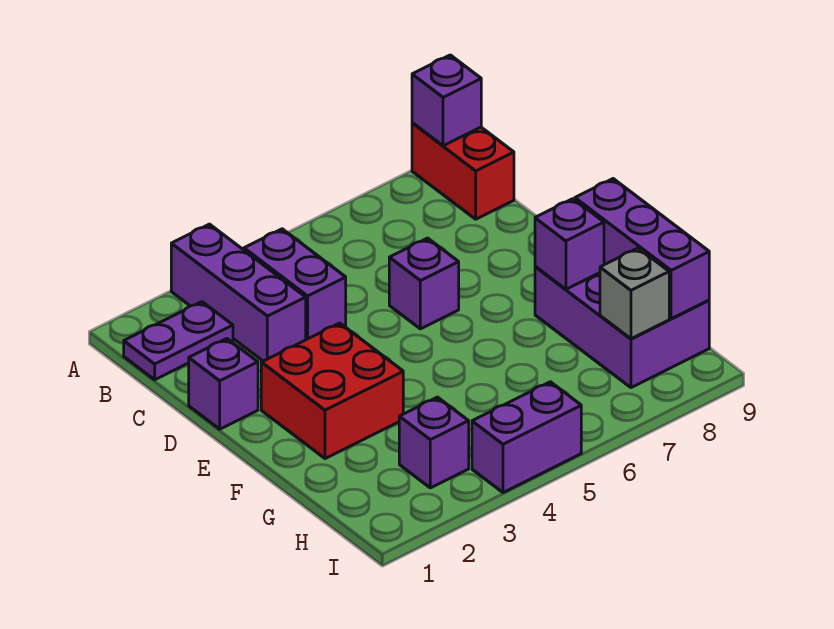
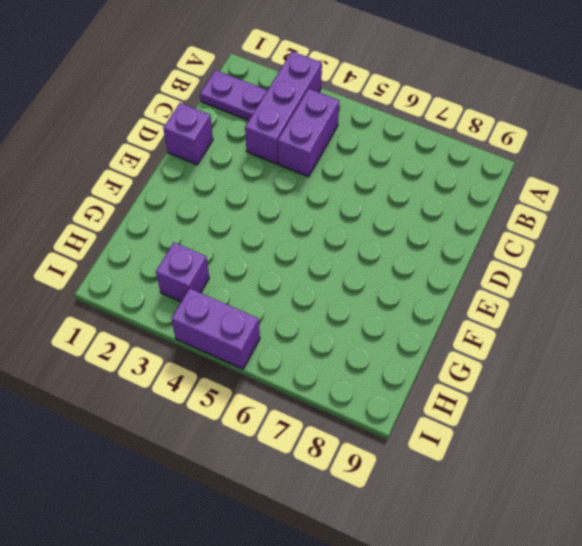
none -> red brick A9:B9 level 1
none -> purple brick D6 level 1
none -> red brick E2:F3 level 1

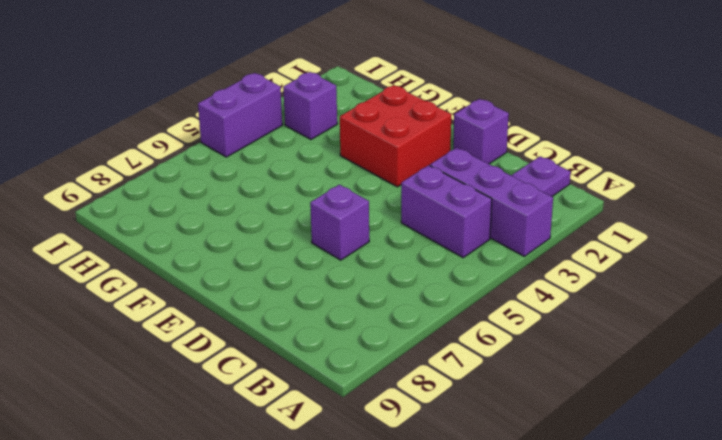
none -> red brick A9:B9 level 1
none -> purple brick F8:H9 level 1
none -> purple brick A9 level 2

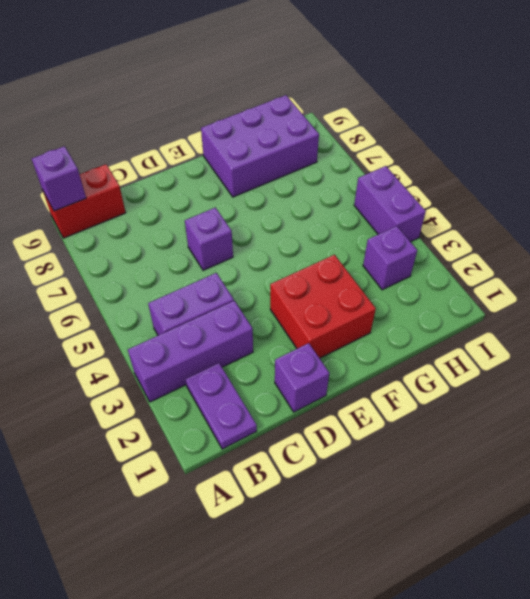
none -> purple brick F8 level 2
none -> purple brick F9:H9 level 2
none -> grey brick H8 level 2

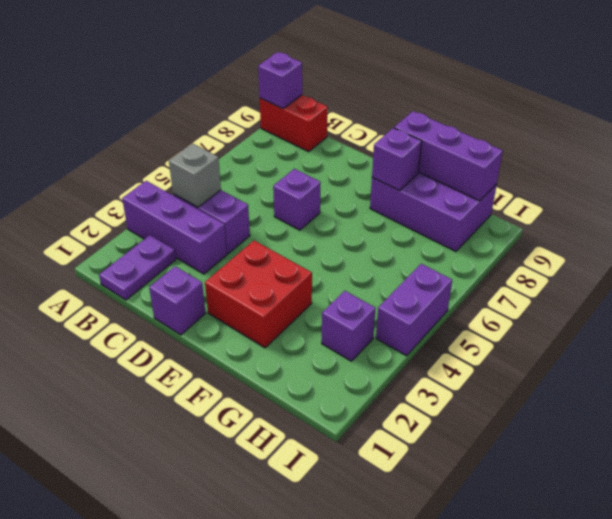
grey brick B4 level 2 -> grey brick H8 level 2

